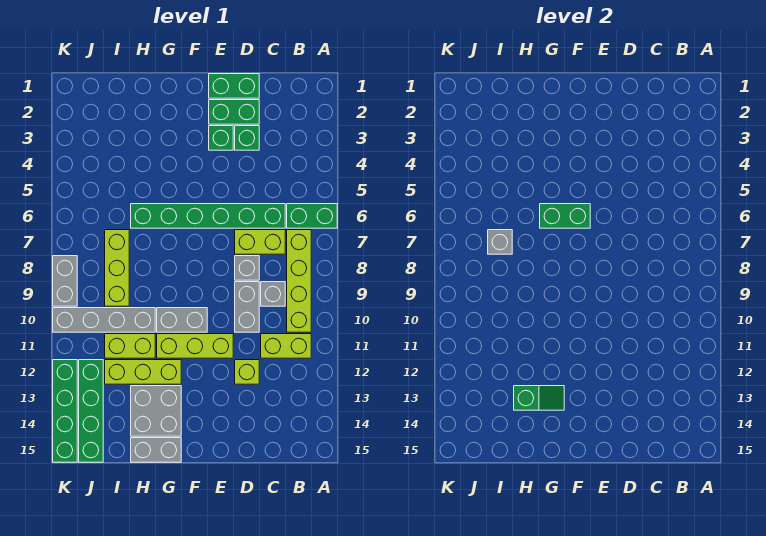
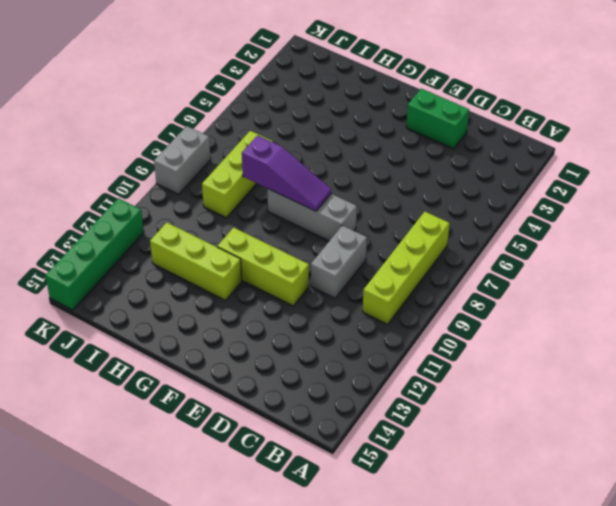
grey brick E8:G8 level 1 -> none
purple slope F8:H8 level 2 top H -> none
none -> green brick A6:B6 level 1
none -> lime brick B11:C11 level 1
none -> green brick C6:H6 level 1

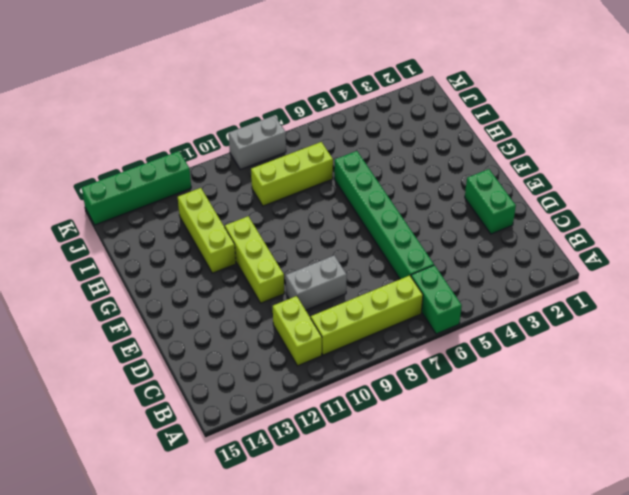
none -> lime brick C7:D7 level 1
none -> grey brick C9 level 1
none -> green brick D1:E1 level 1

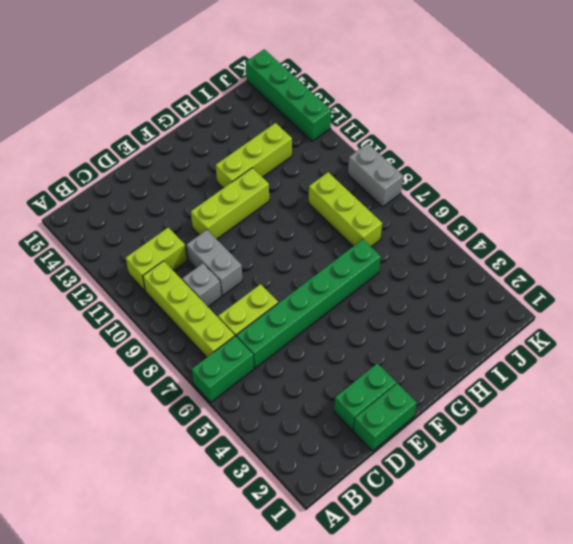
none -> green brick D3 level 1
none -> grey brick D8 level 1
none -> lime brick D12 level 1

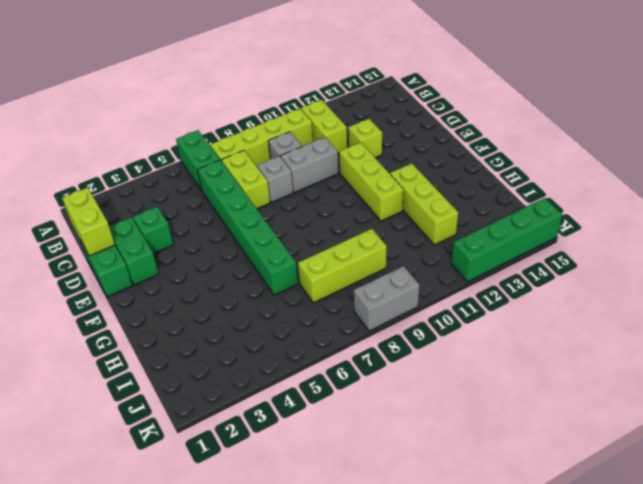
lime brick C1:D1 level 2 -> lime brick H11:I11 level 1
none -> green brick E3 level 1
none -> grey brick F10:G10 level 1
none -> grey brick G13:H14 level 1

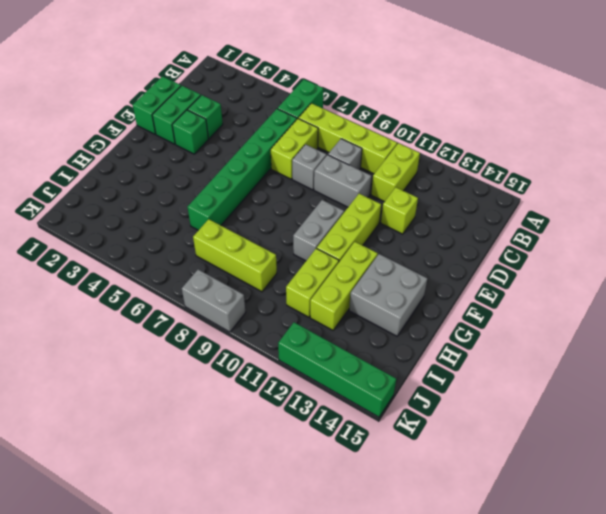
none -> grey brick G15:H15 level 1
none -> grey brick H10:K10 level 1
none -> green brick J12:J15 level 1

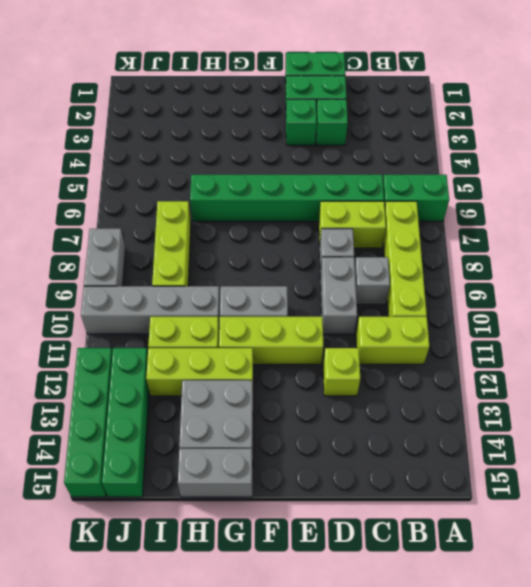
none -> green brick F6:G6 level 2
none -> green slope G13:H13 level 2 top H
none -> grey brick I7 level 2

